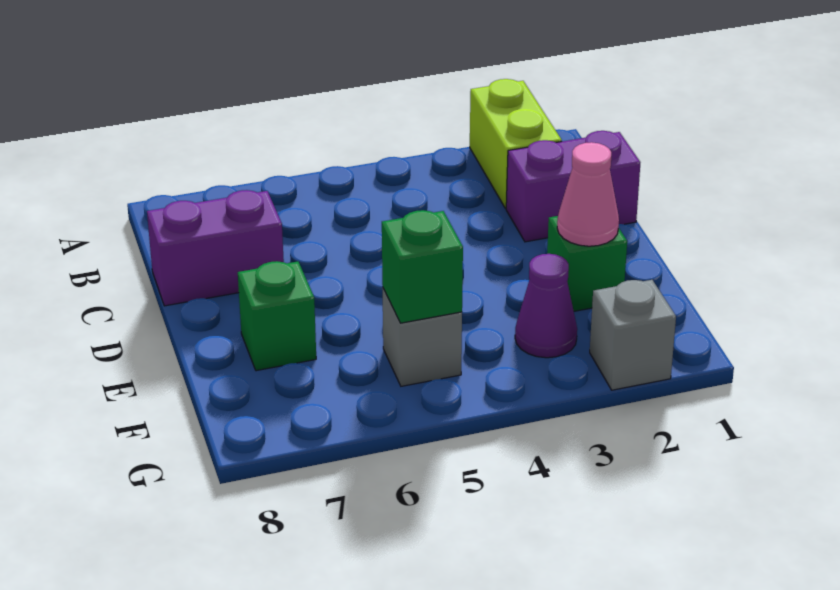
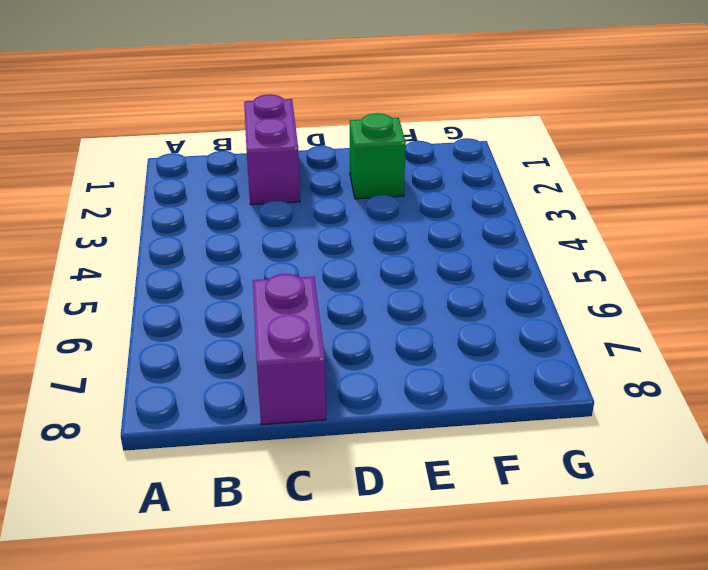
none -> lime brick A2:B2 level 1
none -> green brick E7 level 1

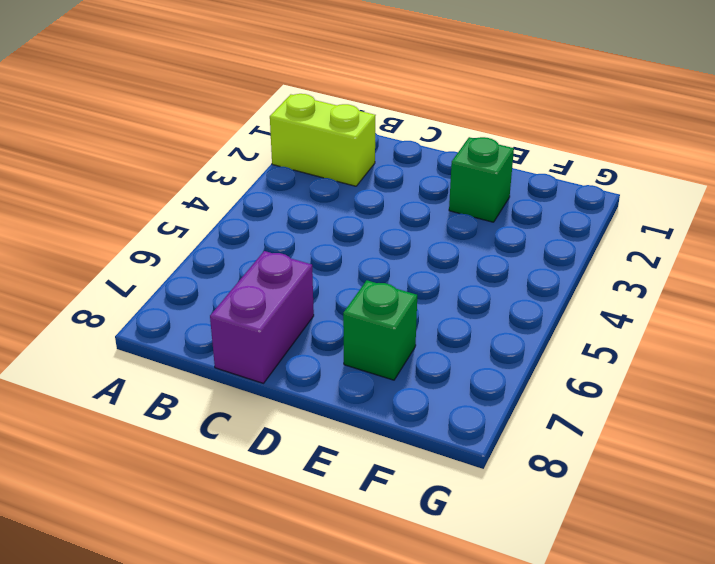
none -> purple brick C1:C2 level 1
none -> purple cone F3 level 1

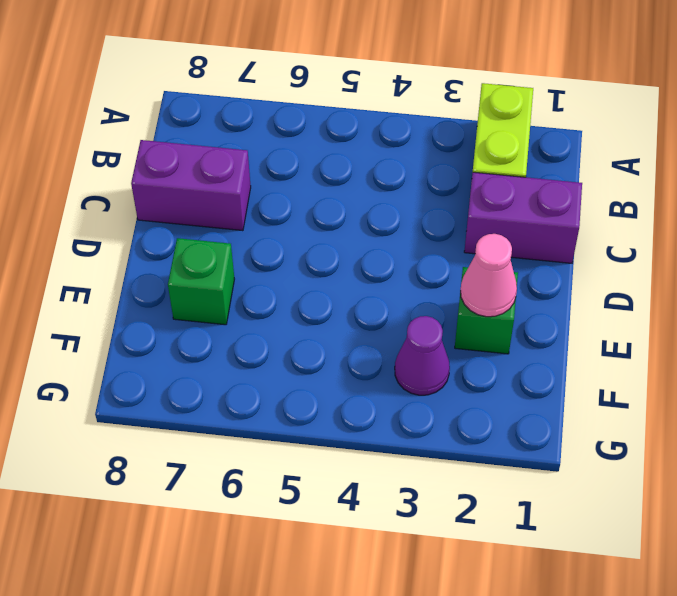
none -> grey brick F5 level 1
none -> grey brick G2 level 1

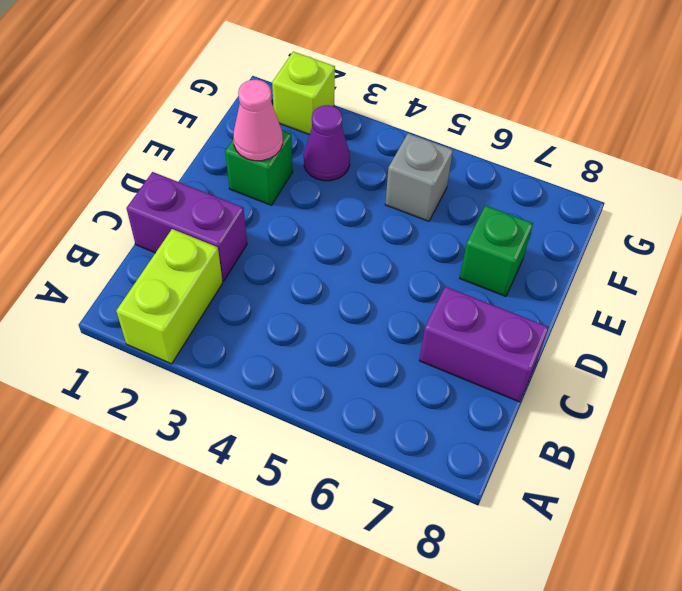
lime brick G2 level 1 -> grey brick G2 level 1
none -> green brick F5 level 2

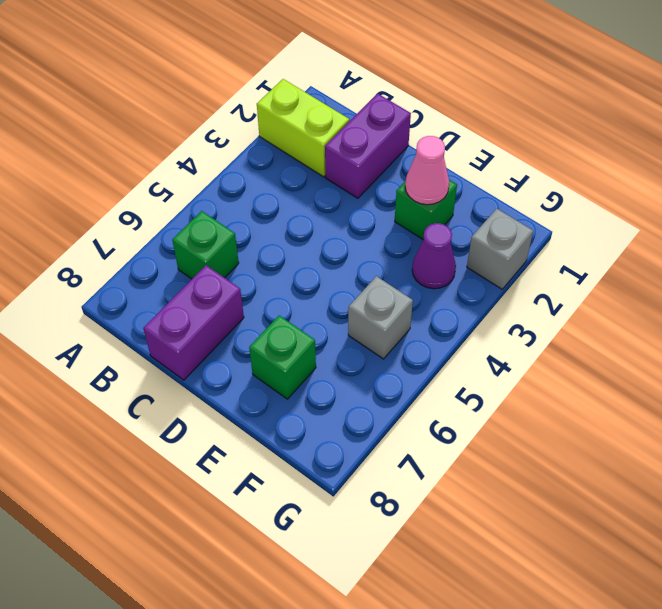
green brick B6 level 1 -> green brick F5 level 2

